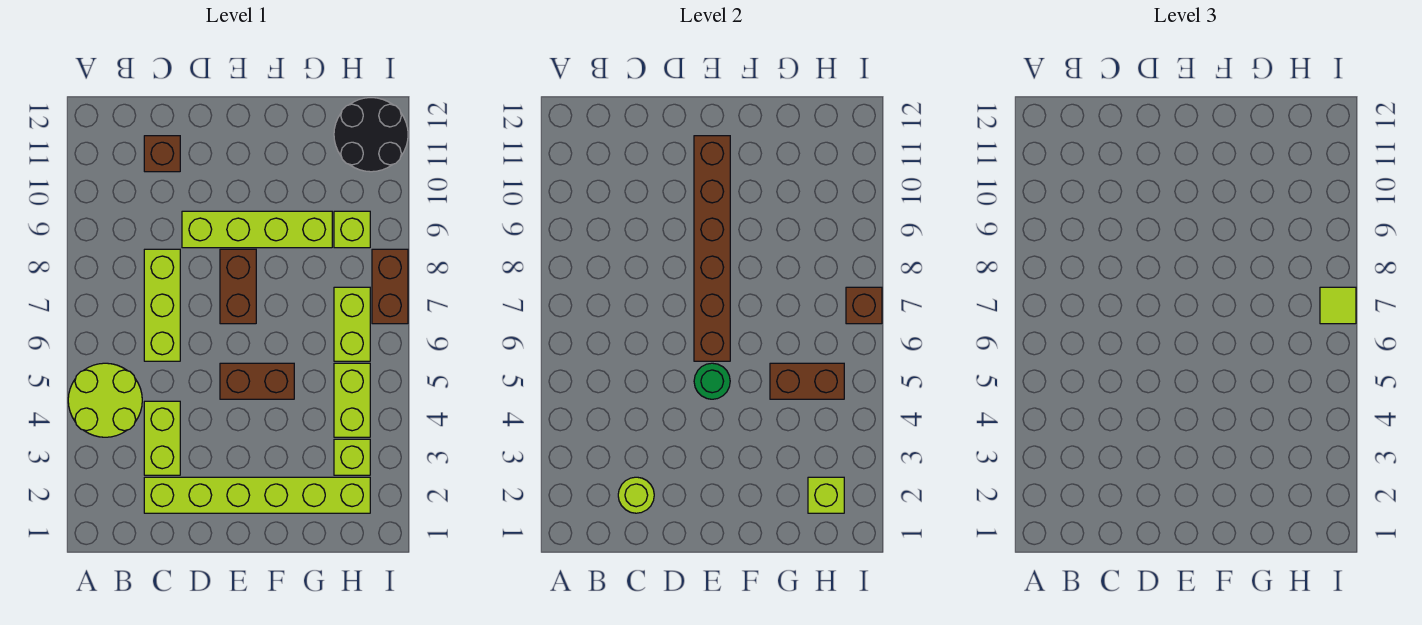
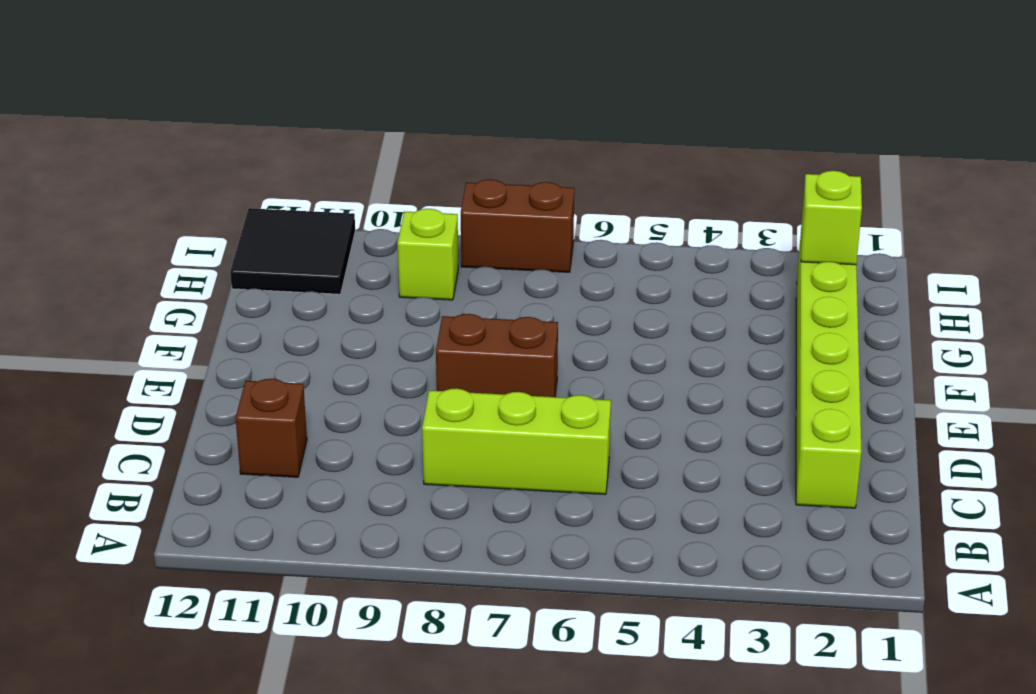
black tile H11:I12 level 1 -> black round brick H11:I12 level 1
none -> lime round brick A4:B5 level 1
none -> lime brick C3:C4 level 1
none -> lime brick D9:G9 level 1

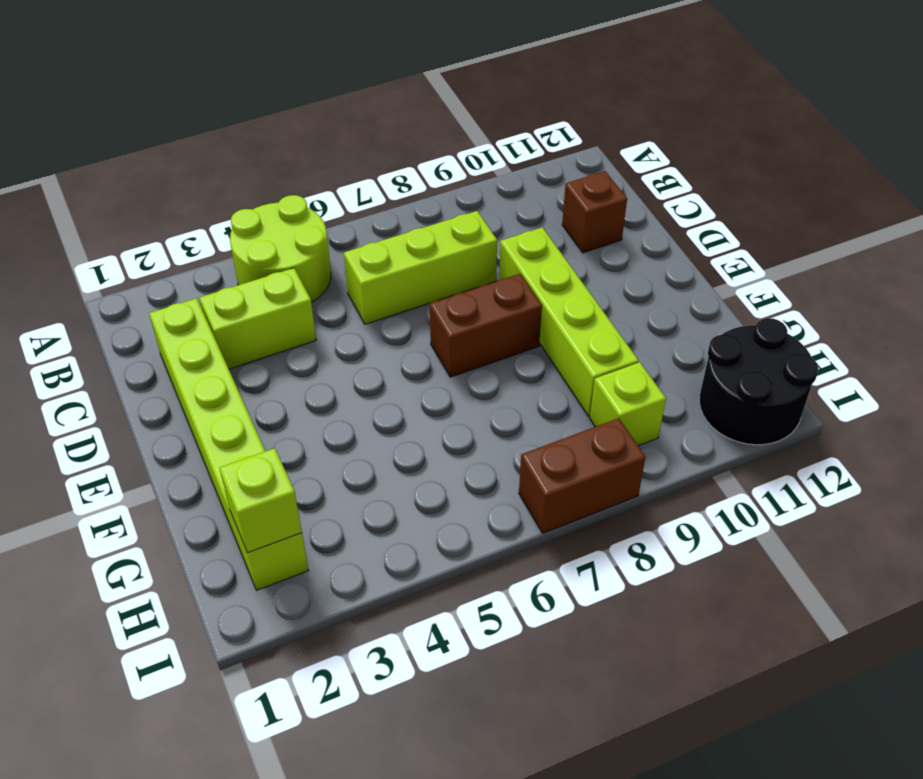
none -> brown brick E5:F5 level 1
none -> lime brick H3 level 1
none -> lime brick H4:H5 level 1

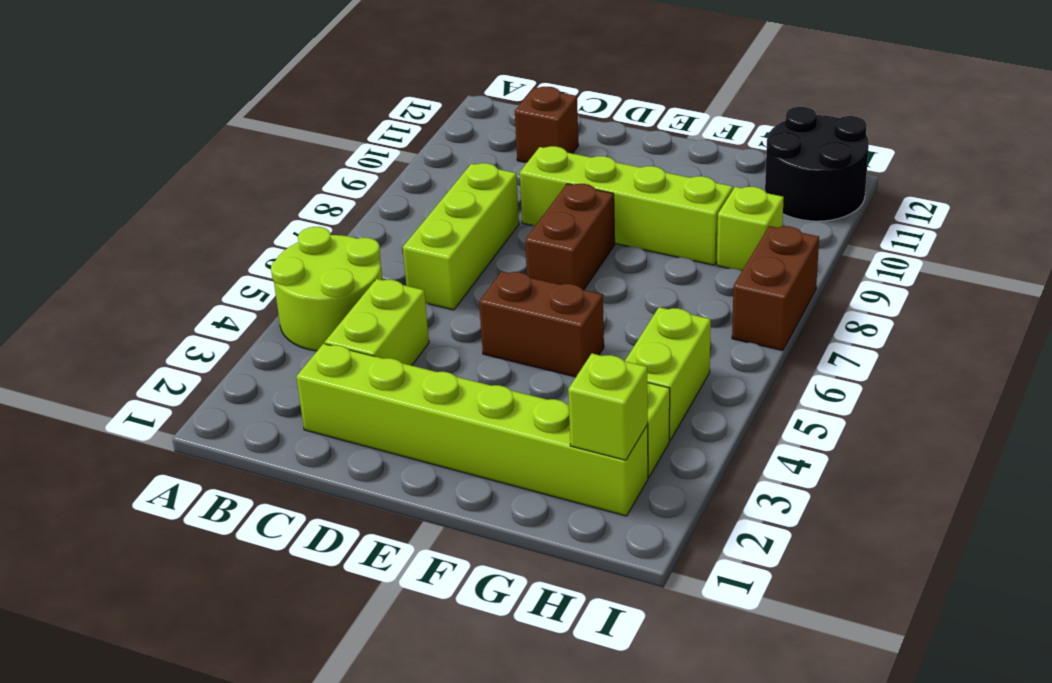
none -> lime brick H6:H7 level 1
none -> lime round brick C2 level 2
none -> green round brick E5 level 2

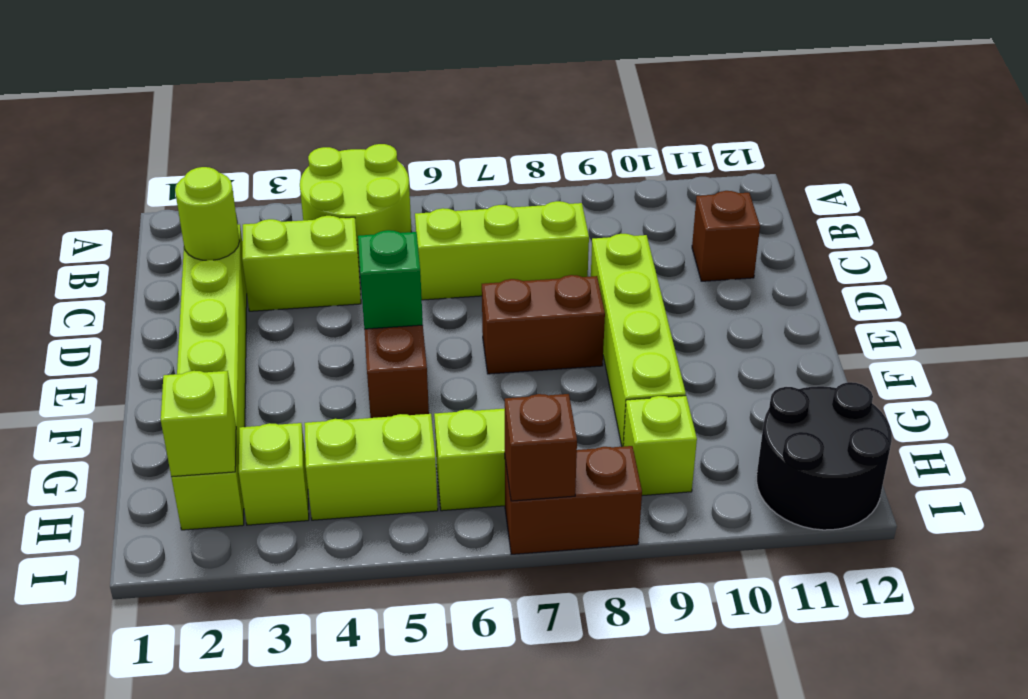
green brick E5 level 2 -> green round brick E5 level 2
none -> brown brick E6:E11 level 2
none -> brown brick G5:H5 level 2
none -> lime tile I7 level 3

